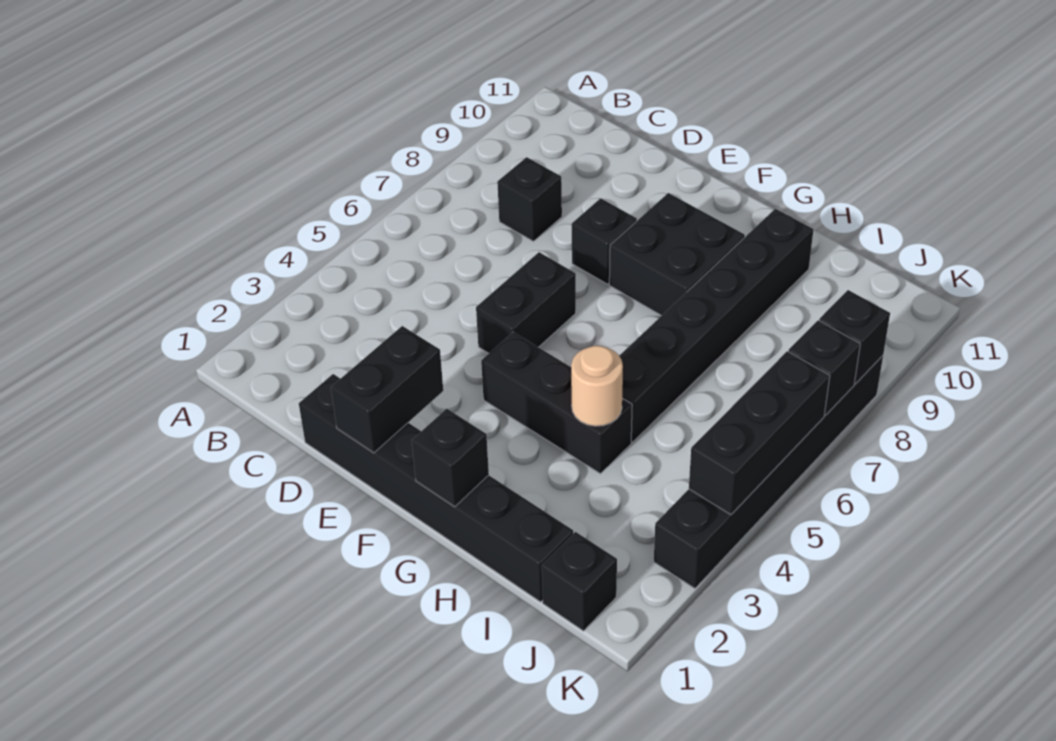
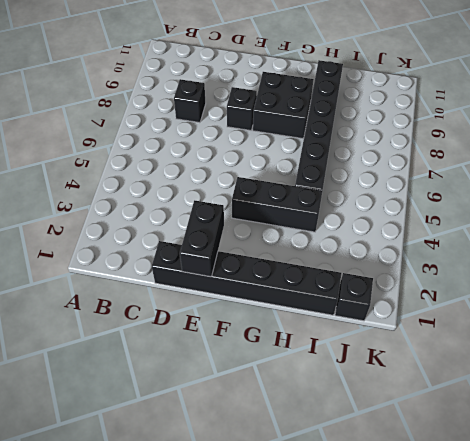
none -> black brick E5:E6 level 1
none -> black brick K3:K8 level 1
none -> black brick G1 level 2

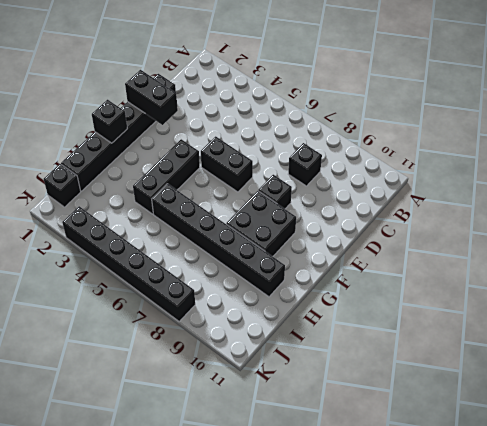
none -> tan round brick H4 level 2
none -> black brick K4:K6 level 2
none -> black brick K7 level 2

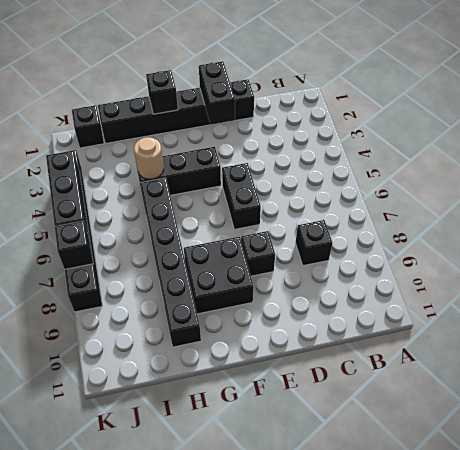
none -> black brick K8 level 2

